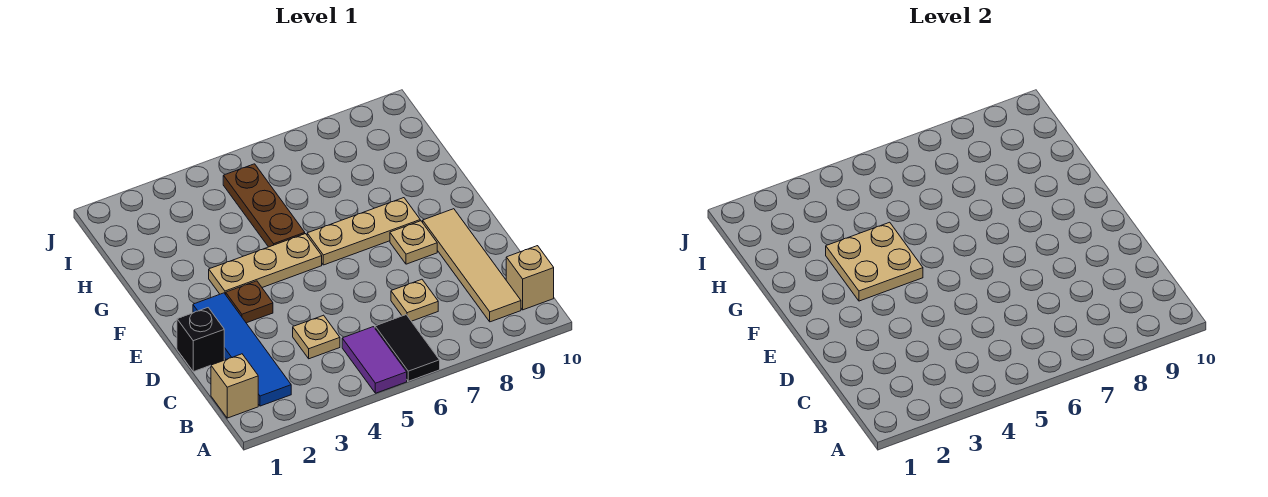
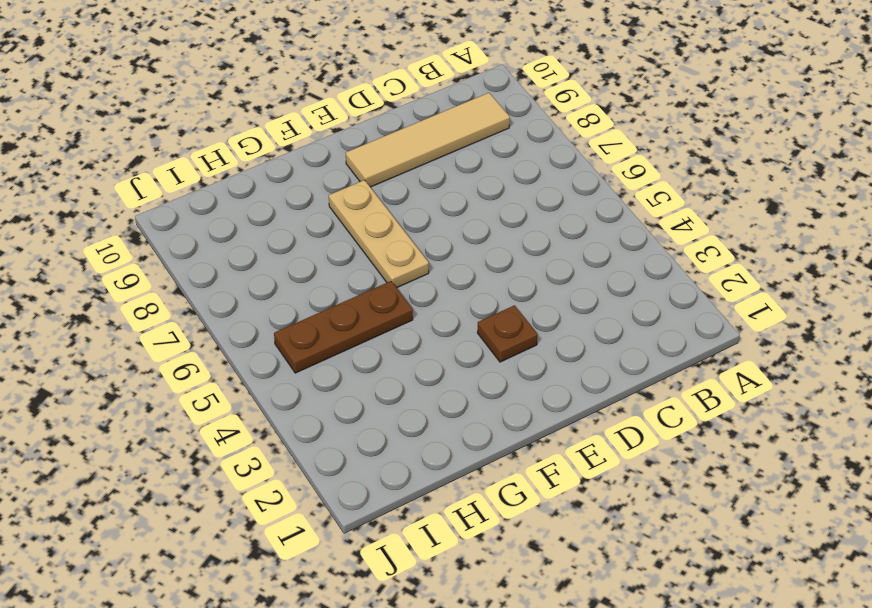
none -> purple tile A5:B5 level 1
none -> black tile A6:B6 level 1
none -> tan brick B1 level 1

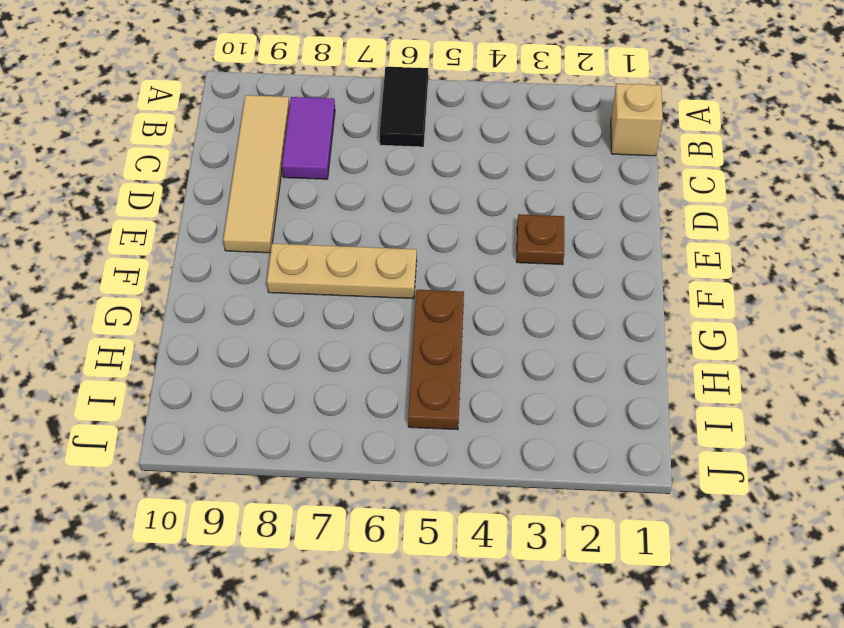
purple tile B8:C8 level 1 -> purple tile A5:B5 level 1
none -> blue tile B2:E2 level 1
none -> tan brick B10 level 1
none -> tan plate C4 level 1

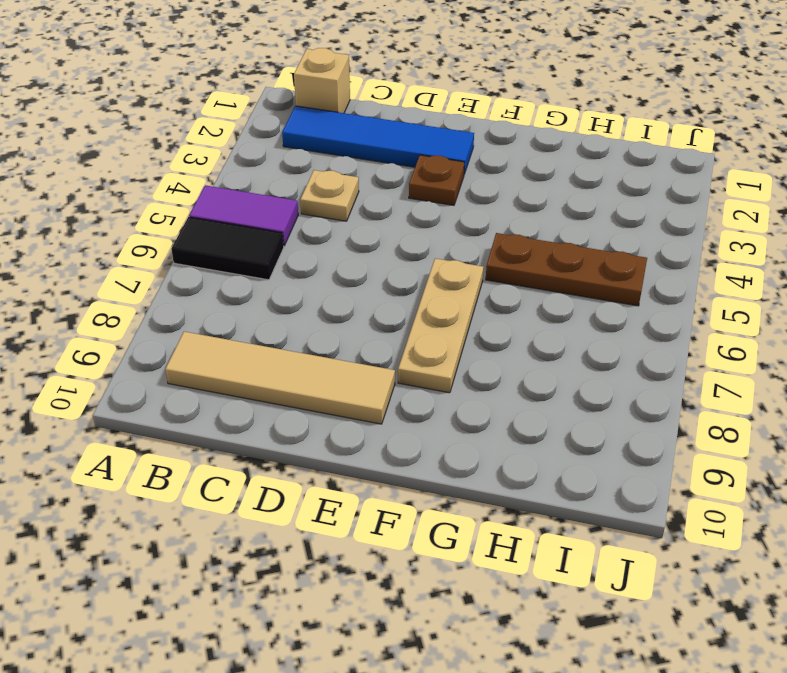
none -> tan brick B10 level 1
none -> tan plate C7 level 1
none -> black brick D1 level 1

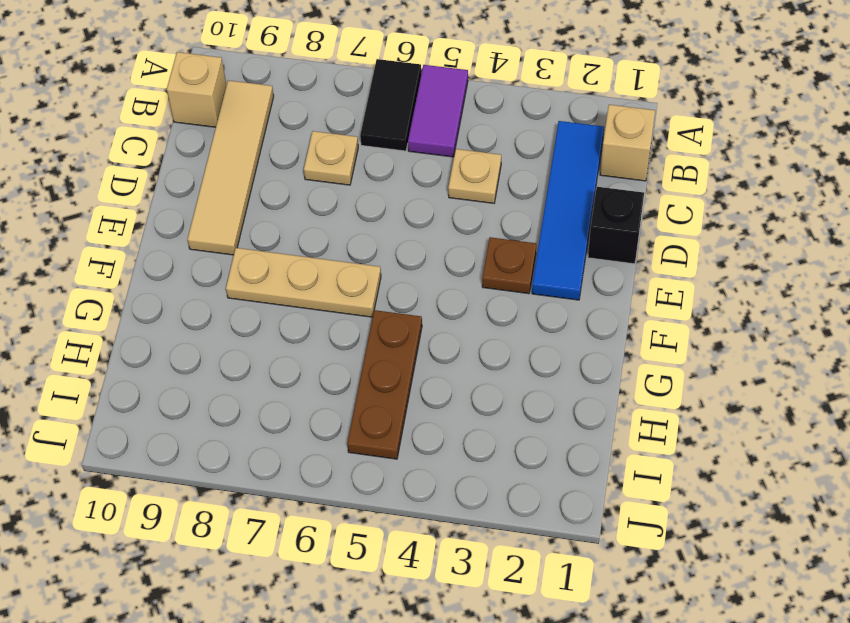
none -> tan plate E8 level 1
none -> tan plate F3:F5 level 1
none -> tan plate F3:G4 level 2

